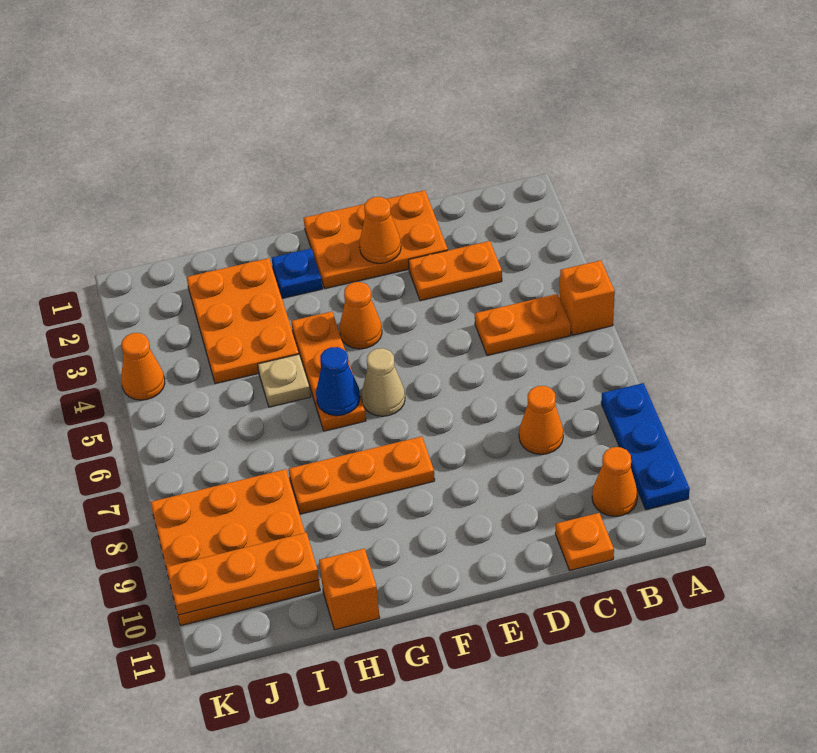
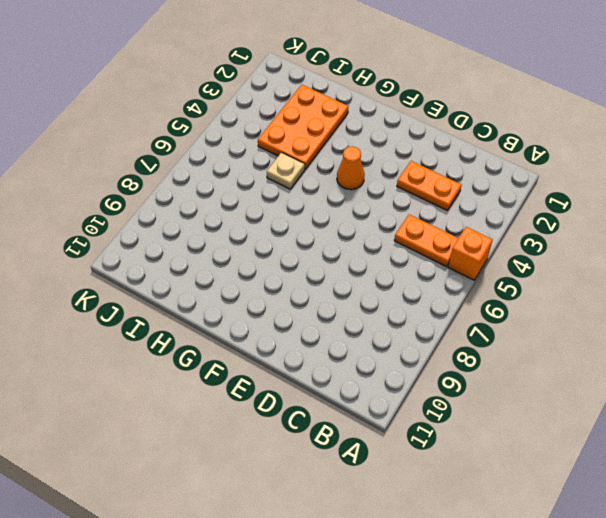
none -> blue plate A8:A10 level 1
none -> orange cone B10 level 1
none -> orange cone C8 level 1

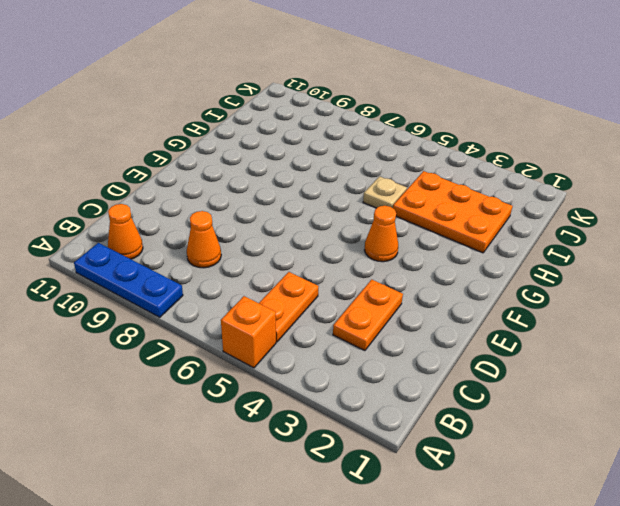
none -> orange plate C11 level 1
none -> orange plate D1:F2 level 1
none -> tan cone F6 level 1

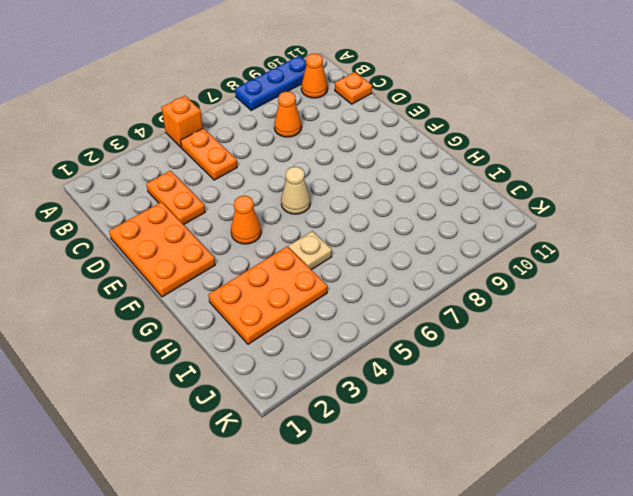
none -> orange plate F8:H8 level 1
none -> blue plate G2 level 1
none -> orange plate G4:G6 level 1

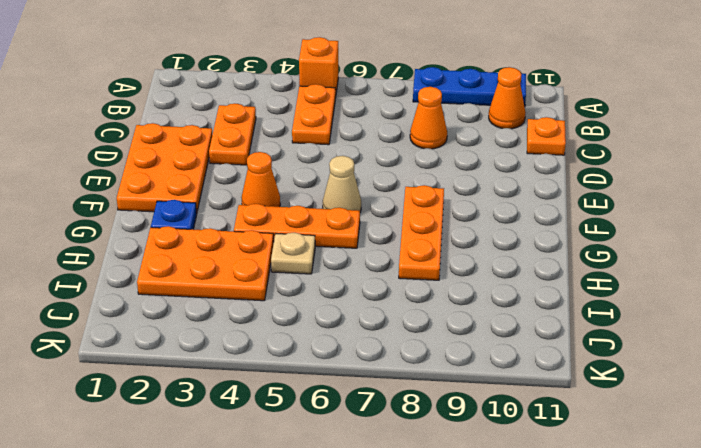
none -> orange brick H11 level 1
none -> orange plate I8:K10 level 1
none -> orange cone K4 level 1

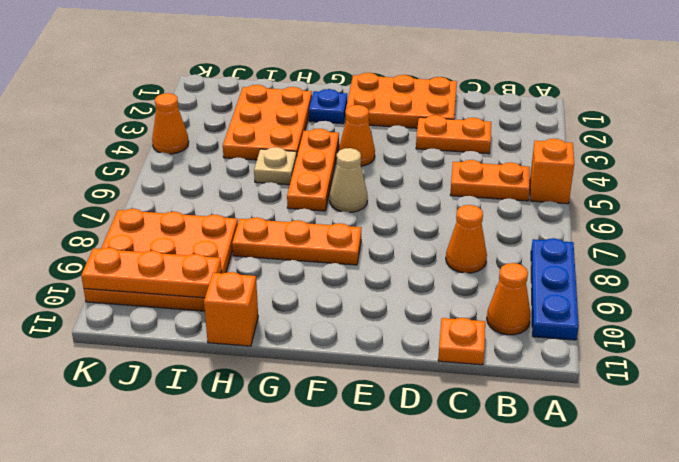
none -> orange cone E2 level 2
none -> blue cone G6 level 2

